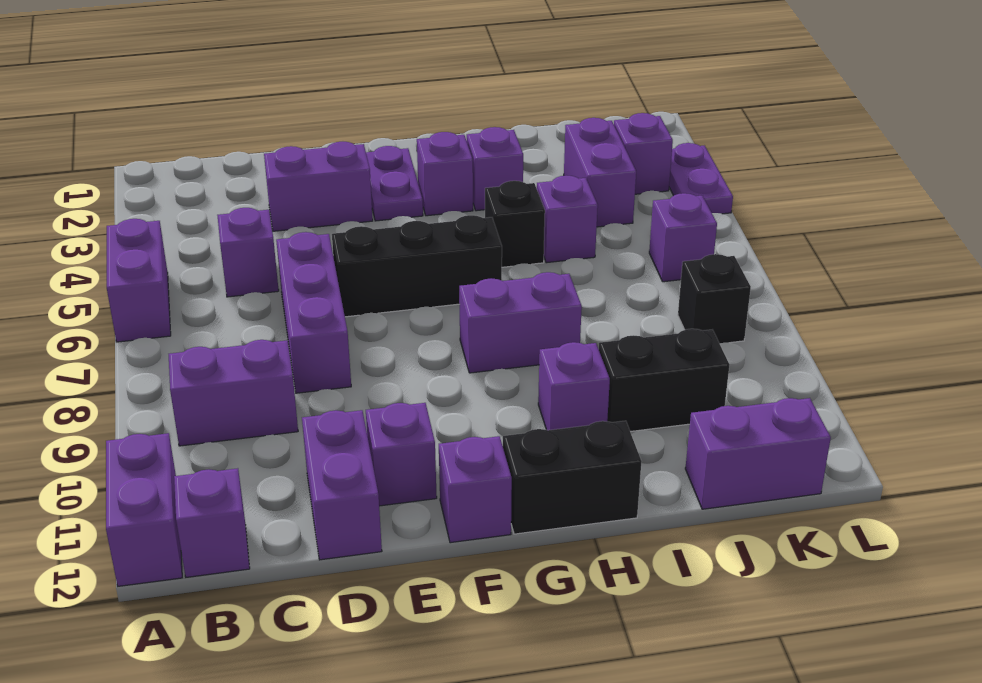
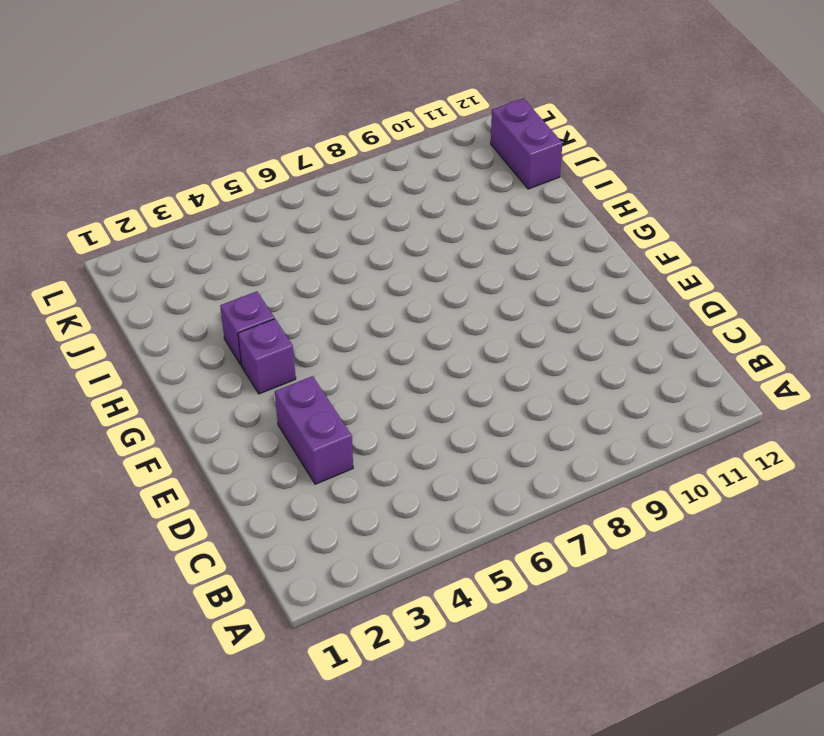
none -> purple brick A5:A6 level 1
none -> purple brick A11:A12 level 1
none -> purple brick B9:C9 level 1

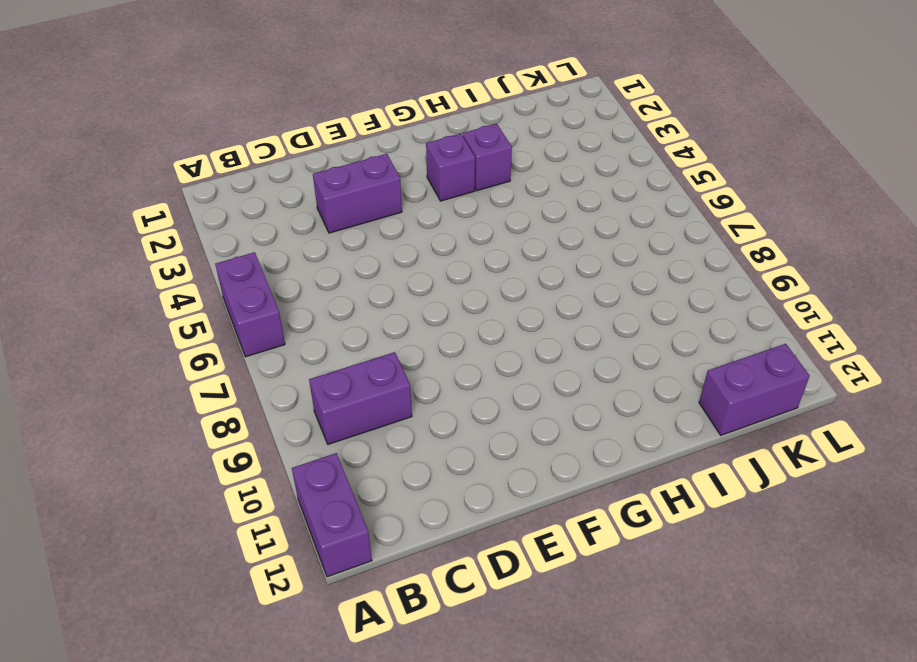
none -> purple brick B12 level 1
none -> purple brick C5 level 1
none -> purple brick D6:D8 level 1

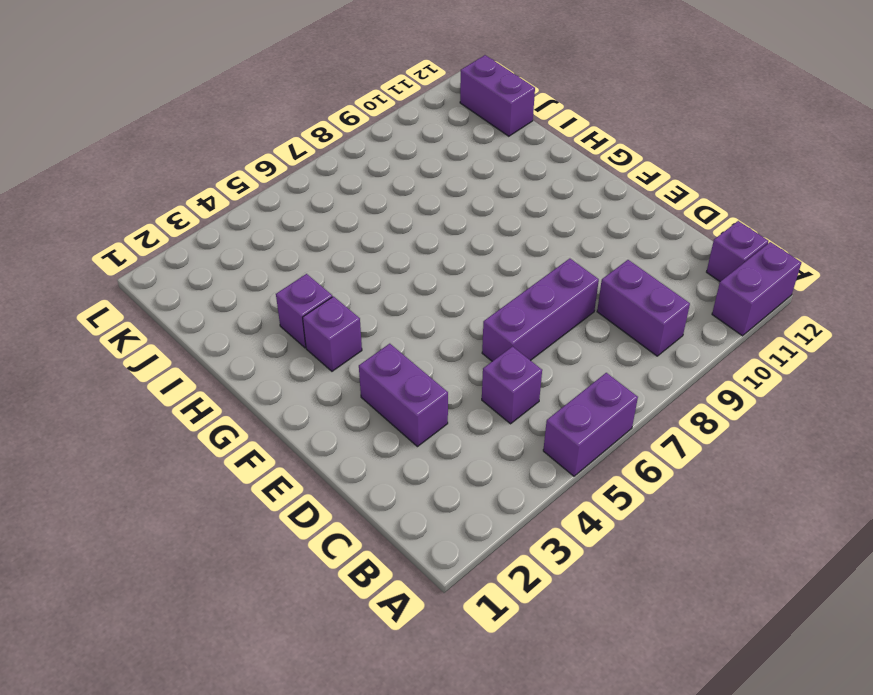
none -> purple brick D11:D12 level 1
none -> black brick E6:G6 level 1
none -> purple brick E11 level 1

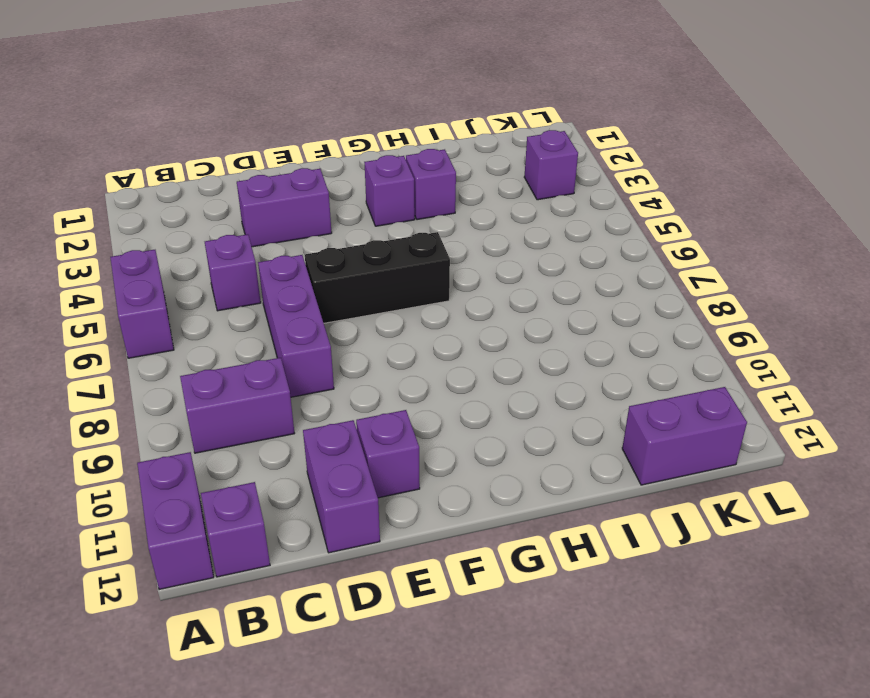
none -> purple plate F2:F3 level 1
none -> purple brick F12 level 1
none -> purple brick G8:H8 level 1

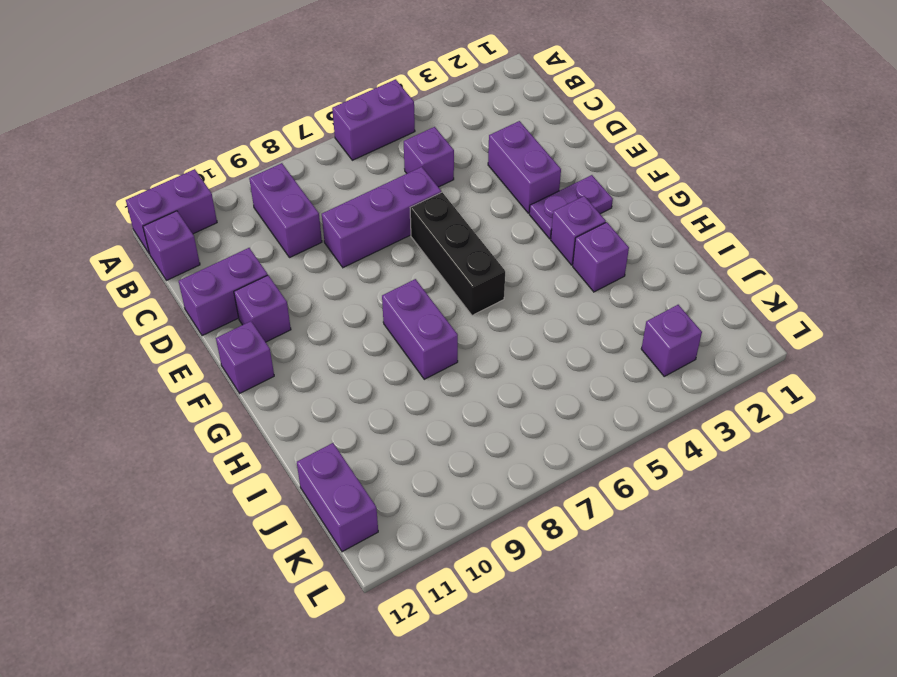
none -> black brick G12:H12 level 1
none -> black brick H5 level 1
none -> purple brick H10 level 1

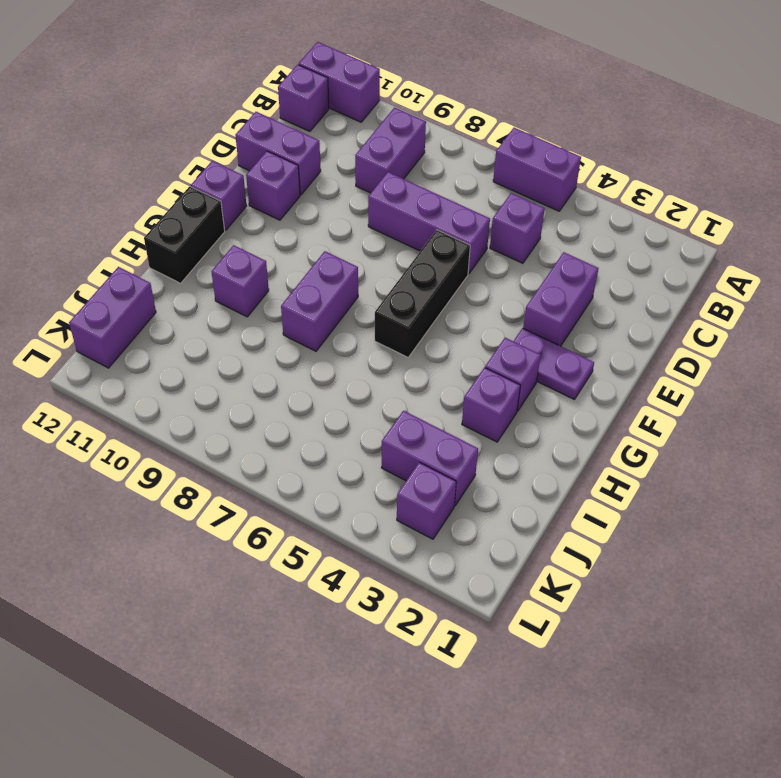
none -> black brick H5 level 1
none -> purple brick I5 level 1
none -> black brick I10:J10 level 1

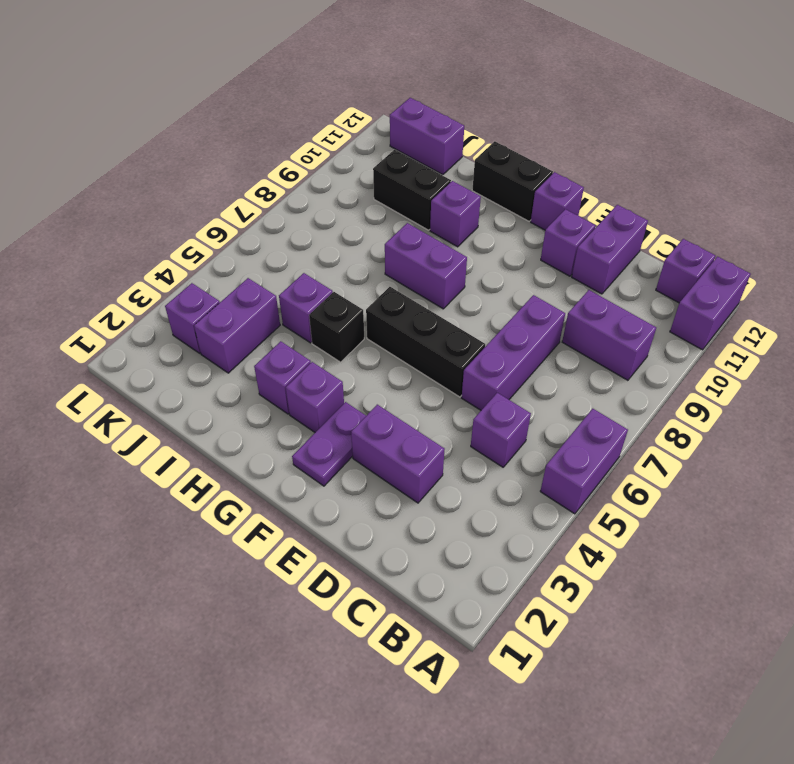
none -> purple brick K6 level 1
none -> black brick K8 level 1
none -> purple plate L3:L4 level 1

